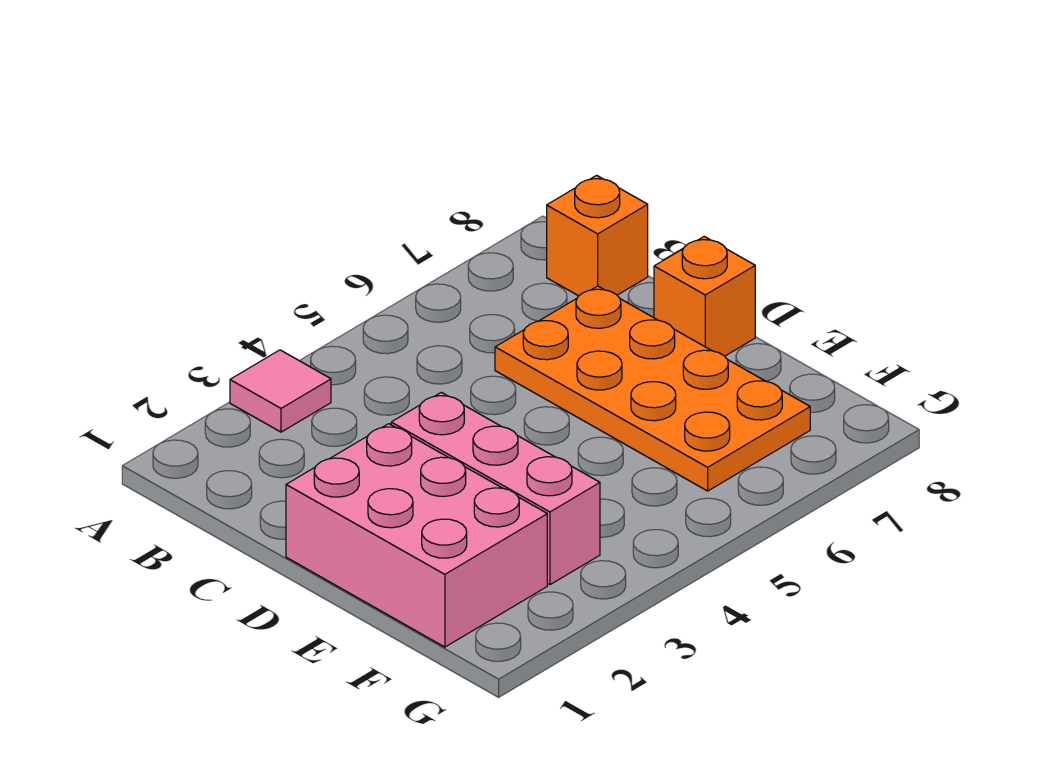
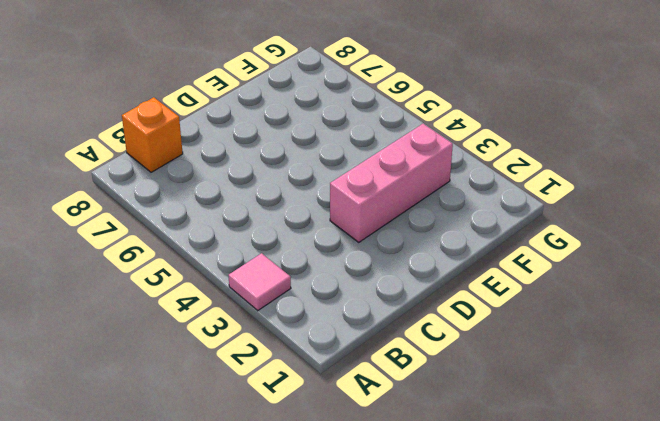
none -> orange plate C6:F7 level 1
none -> pink brick D1:F2 level 1

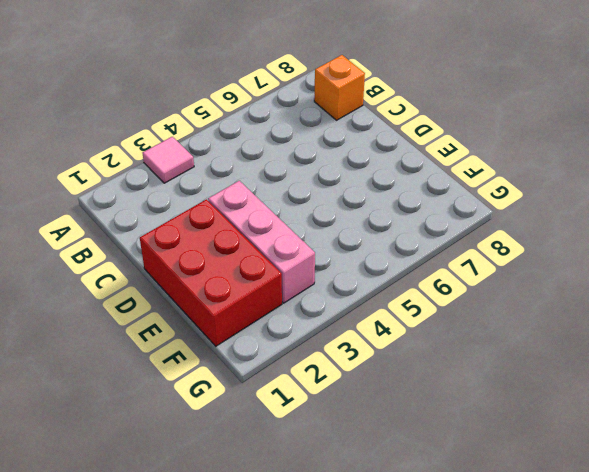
red brick D1:F2 level 1 -> pink brick D1:F2 level 1
none -> orange plate C6:F7 level 1
none -> orange brick D8 level 1

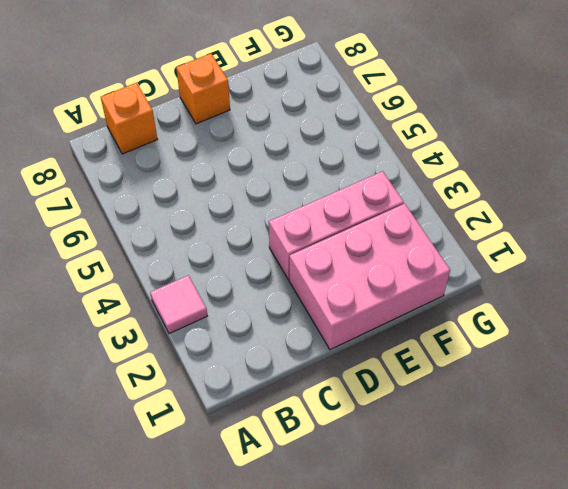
none -> orange plate C6:F7 level 1

